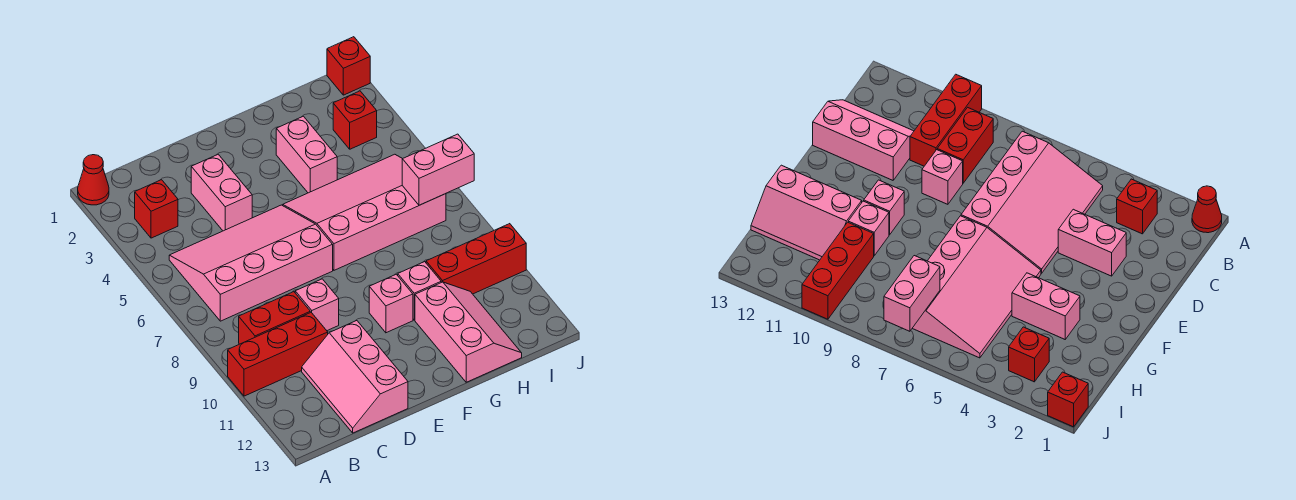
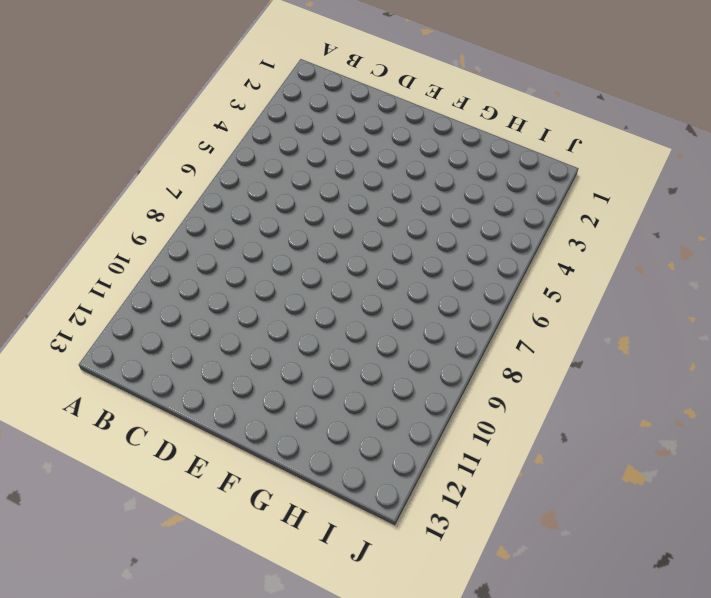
none -> red cone A1 level 1
none -> red brick A10:C10 level 1
none -> red brick B3 level 1

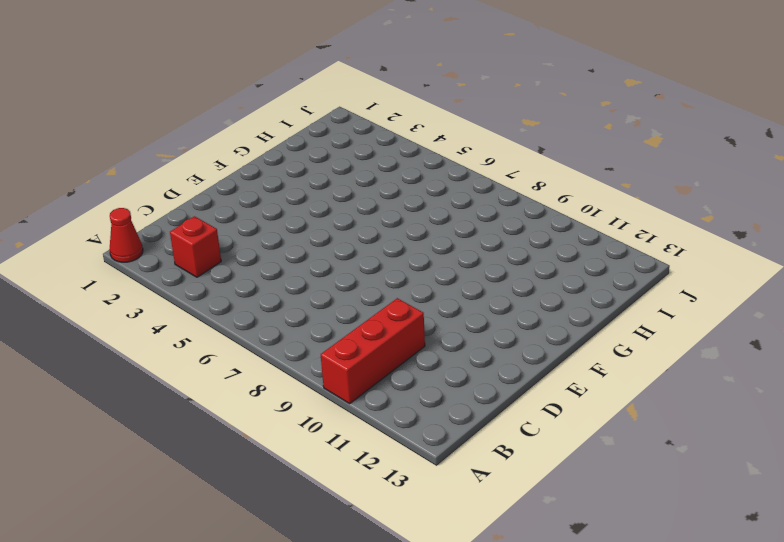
none -> pink slope B5:E7 level 1 top 7
none -> red brick B9:C9 level 1
none -> pink slope C11:D13 level 1 top D

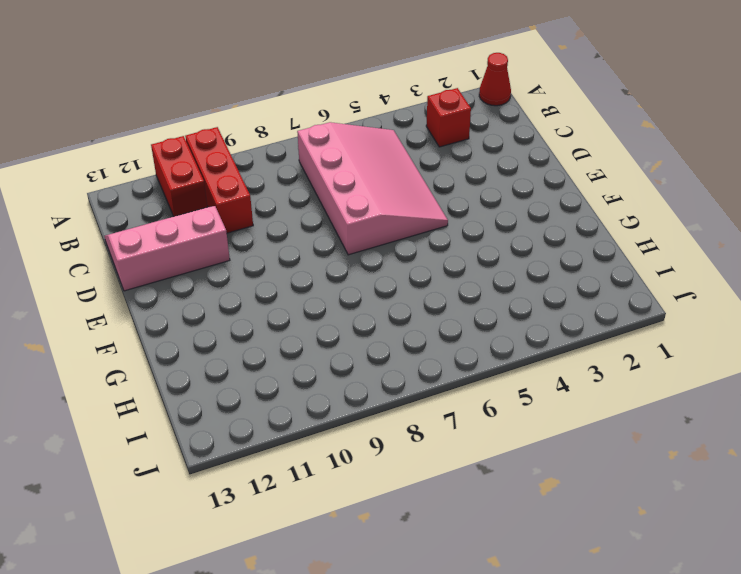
red brick A11:B11 level 1 -> red brick B9:C9 level 1
none -> pink brick D3:D4 level 1
none -> pink brick D9 level 1
none -> pink slope F5:I7 level 1 top 7

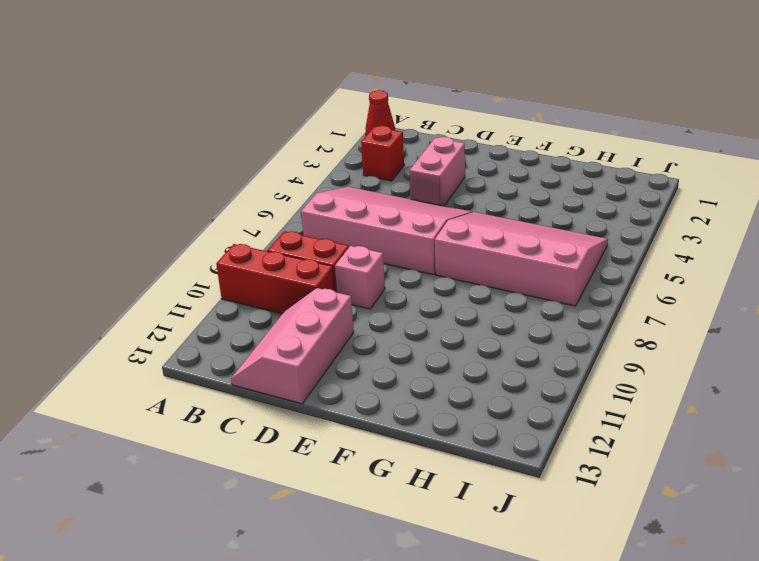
none -> pink brick F10 level 1
none -> pink brick G3:G4 level 1
none -> pink brick G10 level 1

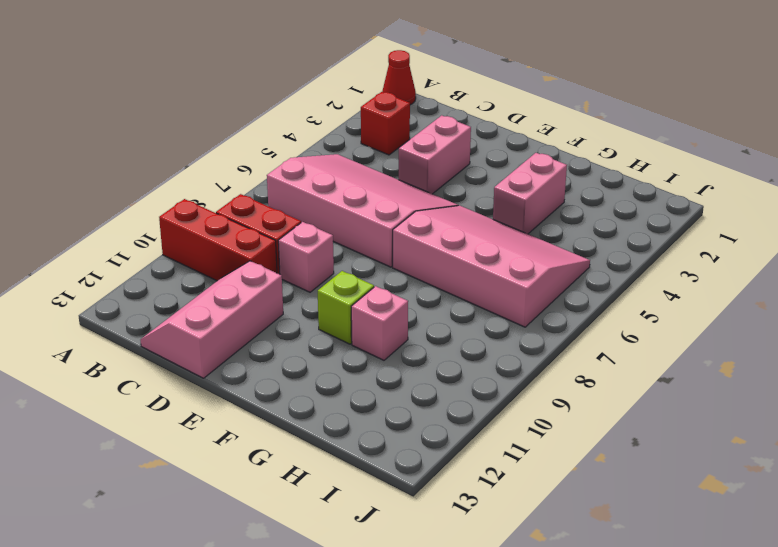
lime brick F10 level 1 -> pink brick F10 level 1
none -> pink slope G11:H13 level 1 top G
none -> red brick H10:J10 level 1
none -> red brick I3 level 1

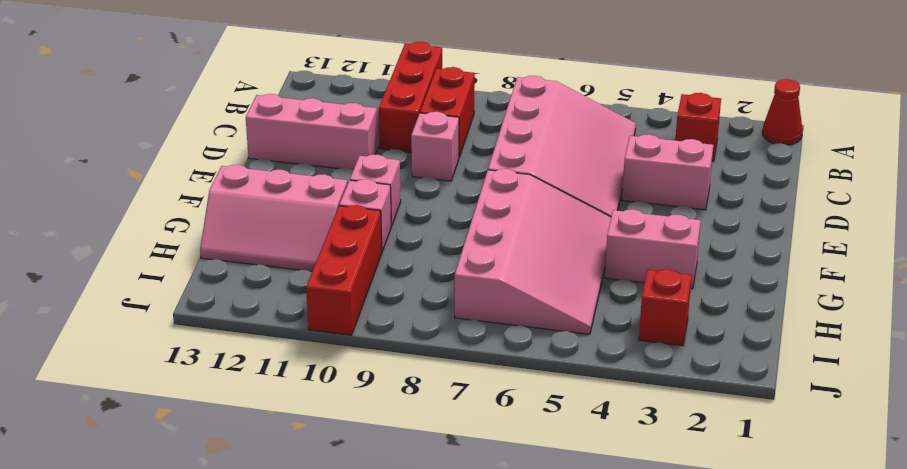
none -> red brick J1 level 1
none -> pink brick I7:J7 level 2

